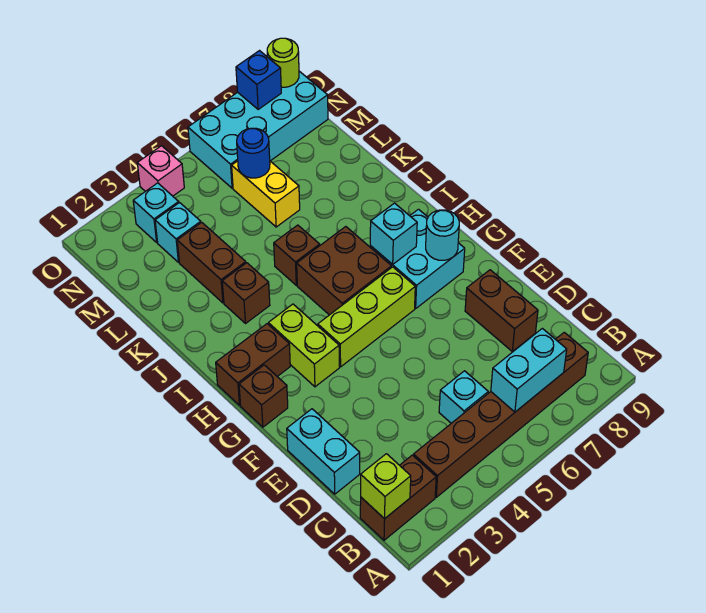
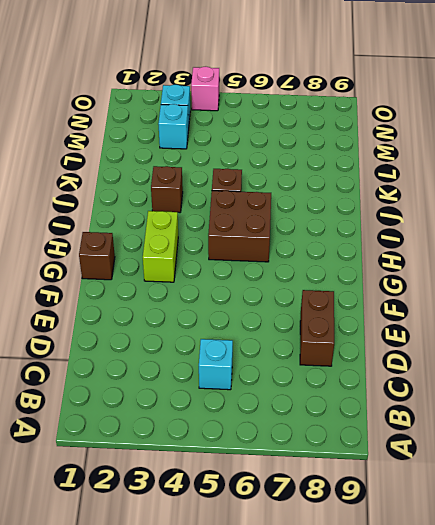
none -> brown brick B1:B2 level 1
none -> brown brick B3:B8 level 1
none -> cyan brick D1:E1 level 1

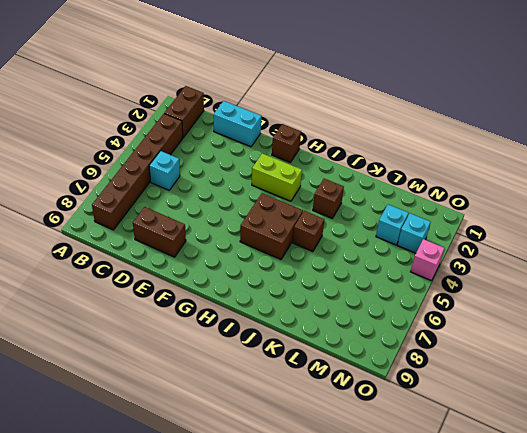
none -> lime brick G4:G6 level 1
none -> cyan brick G7:H8 level 1
none -> brown brick H1:H2 level 1

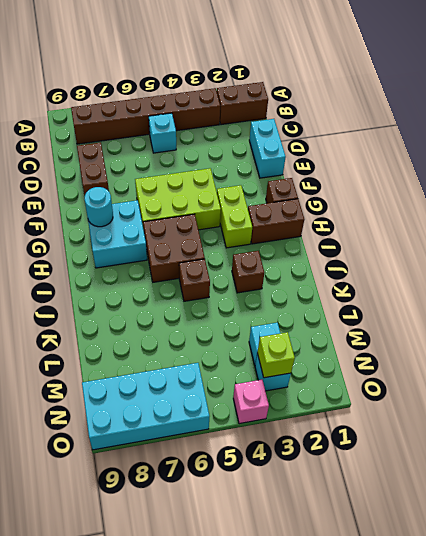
lime brick F4:G6 level 1 -> lime brick G4:G6 level 1
lime brick N3 level 2 -> lime brick B1 level 2
none -> brown brick K3:L3 level 1
none -> yellow brick L6:M6 level 1
none -> cyan brick B6:B7 level 2

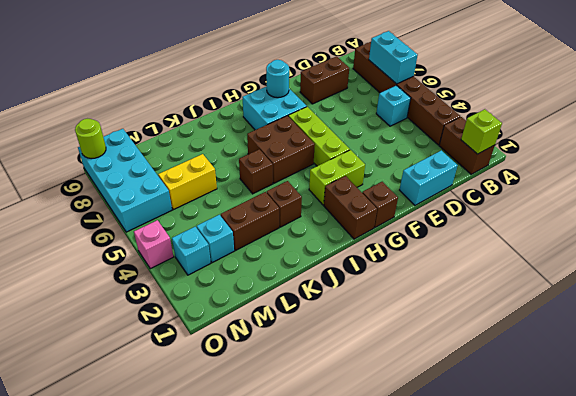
none -> cyan brick H7 level 2
none -> blue round brick M6 level 2
none -> blue brick O8 level 2

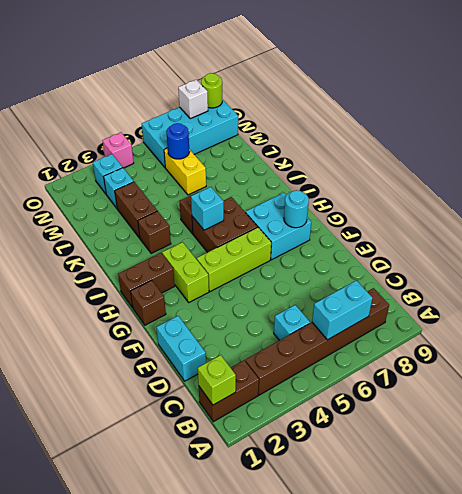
cyan brick I5 level 2 -> cyan brick H7 level 2
white brick O8 level 2 -> blue brick O8 level 2
none -> brown brick D8:E8 level 1

